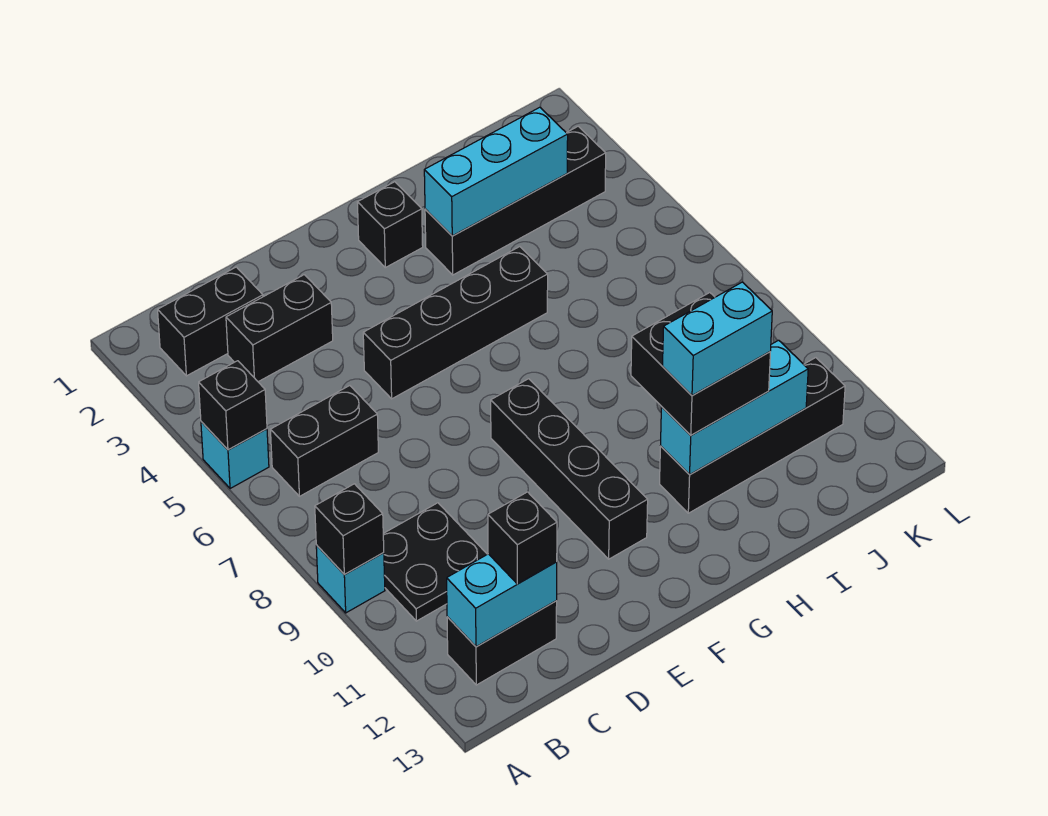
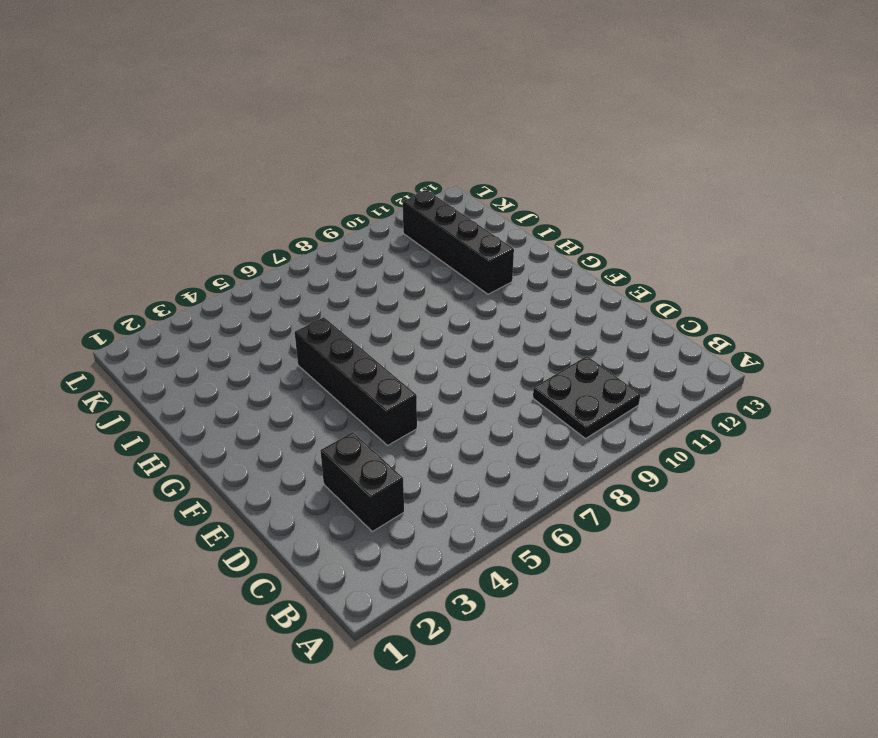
none -> cyan brick A5 level 1
none -> cyan brick A9 level 1
none -> black brick B2:C2 level 1

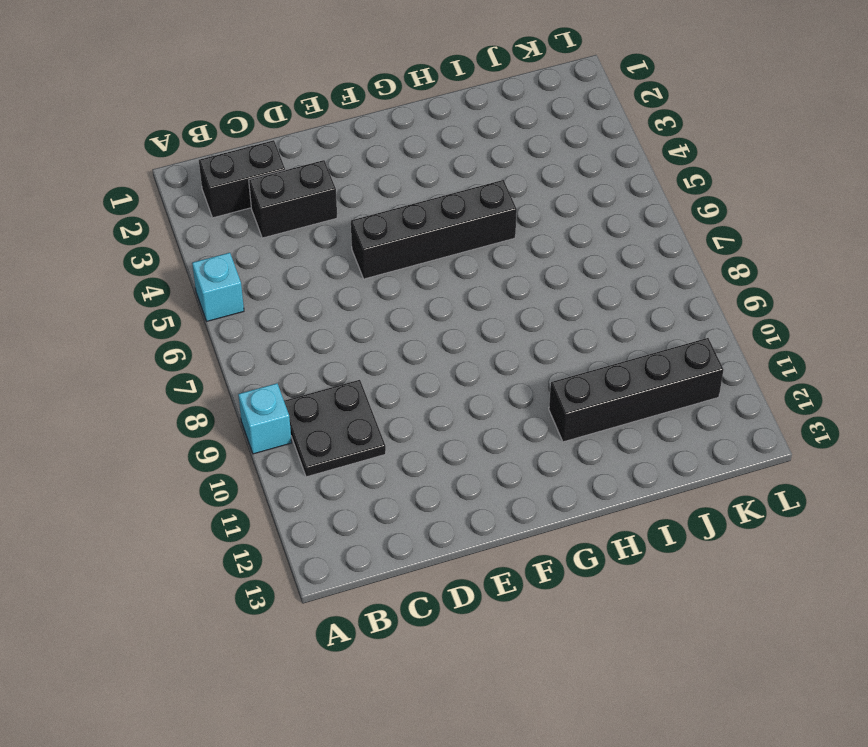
none -> black brick B6:C6 level 1
none -> black brick B12:C12 level 1
none -> black brick F8:F11 level 1

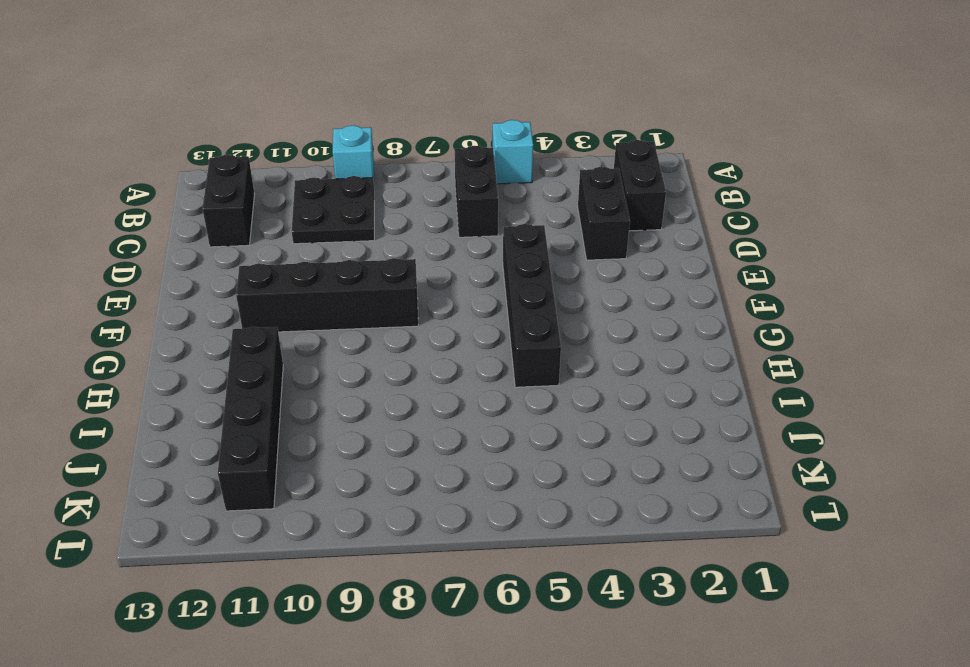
none -> black brick G2 level 1
none -> black brick H3:K3 level 1
none -> black brick A5 level 2

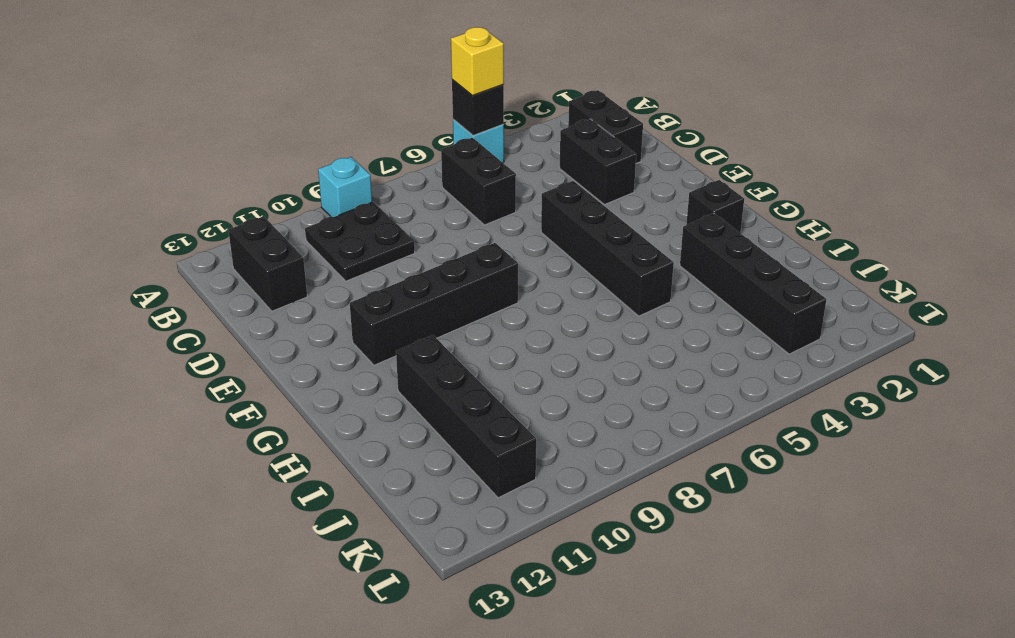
yellow brick A5 level 3 -> none
none -> black brick A9 level 2
none -> cyan brick B12:C12 level 2
none -> cyan brick H3:J3 level 2

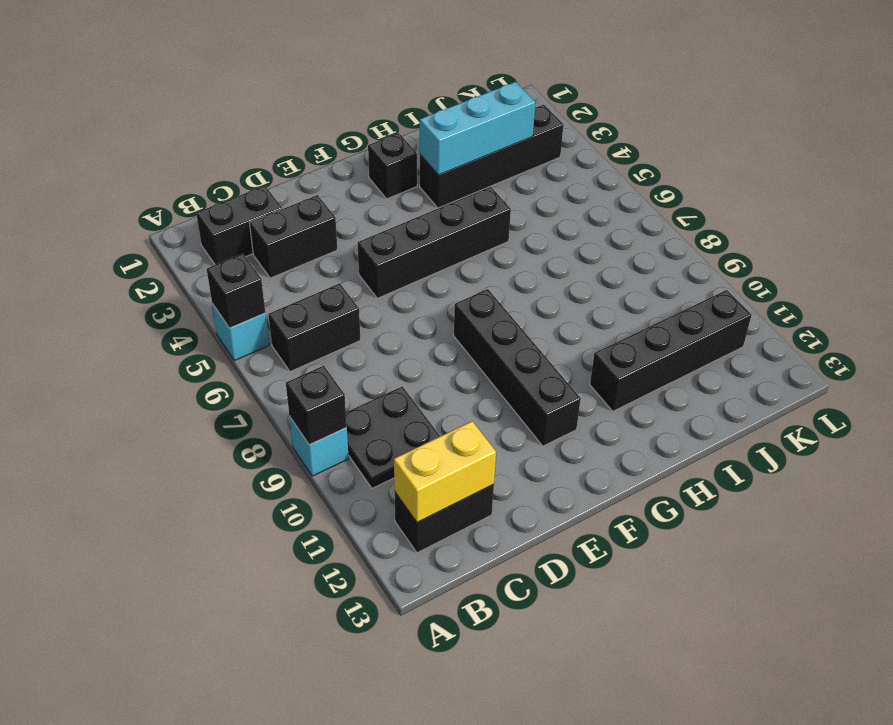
yellow brick B12:C12 level 2 -> cyan brick B12:C12 level 2
none -> cyan brick H11:J11 level 2
none -> black brick C12 level 3
none -> black brick H10:I11 level 3

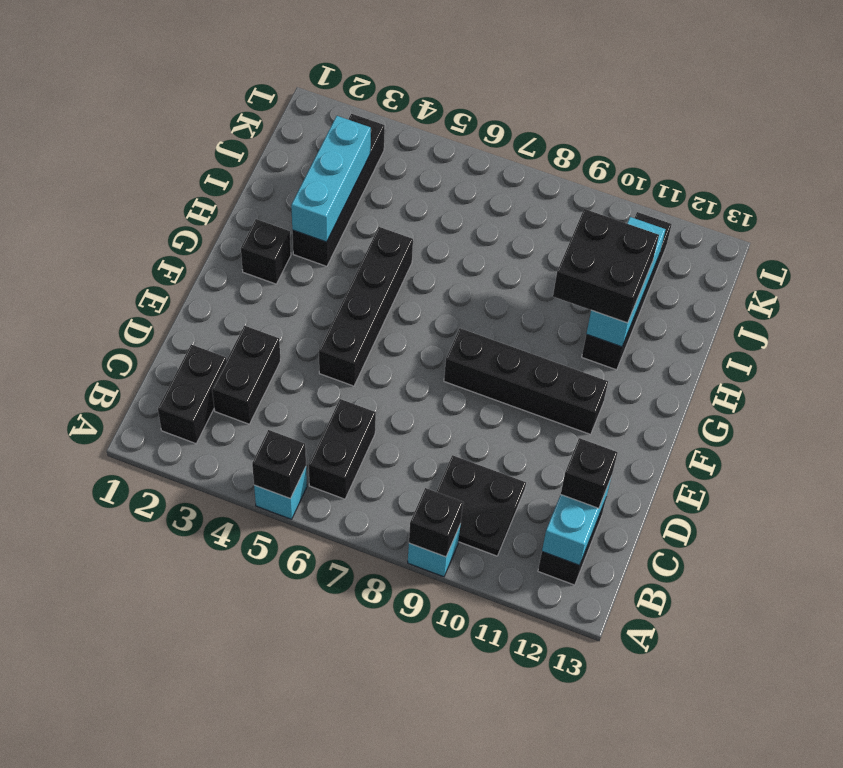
none -> cyan brick H11:I11 level 4

